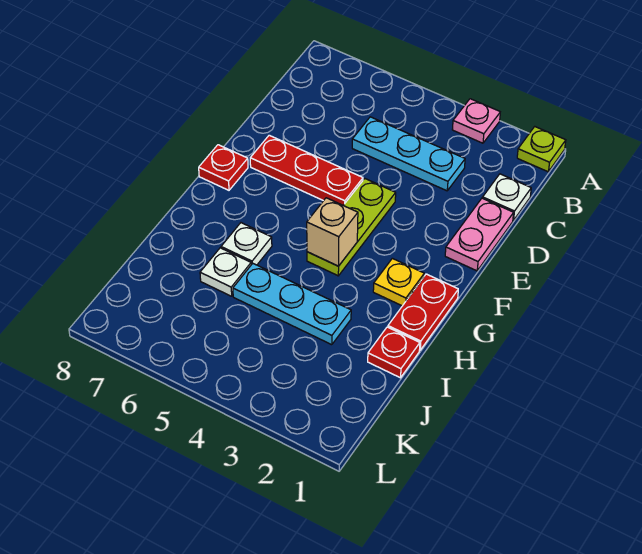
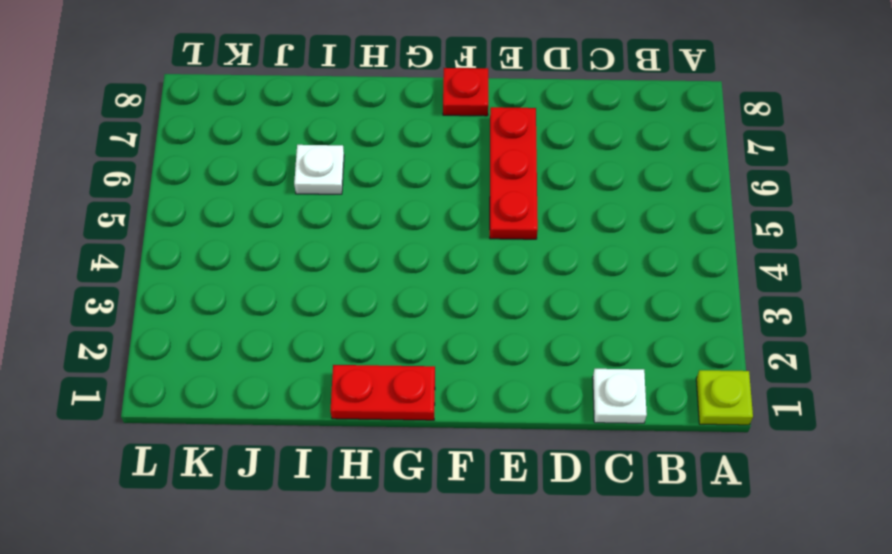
none -> pink plate A3 level 1
none -> cyan plate C3:C5 level 1
none -> pink plate D1:E1 level 1

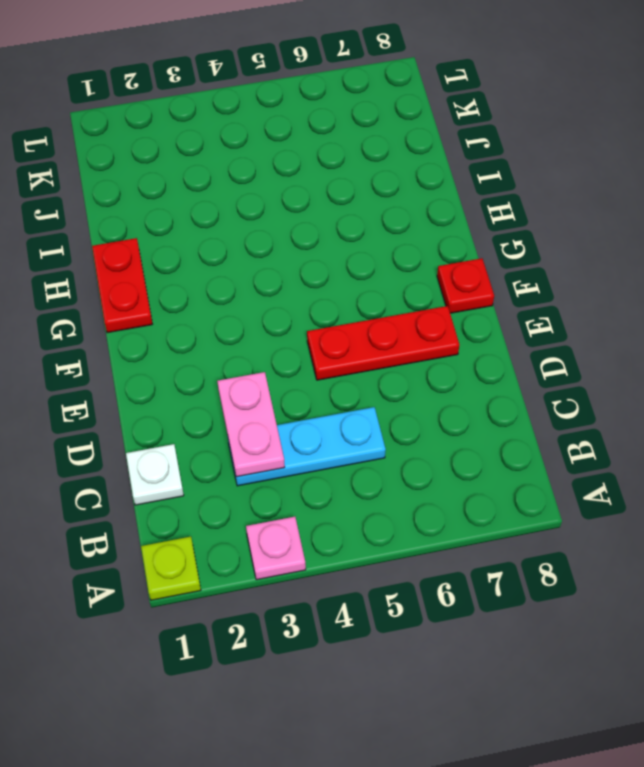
pink plate C3:D3 level 2 -> pink plate D1:E1 level 1
none -> lime plate E4:G4 level 1
none -> yellow plate G2 level 1
none -> white plate H6 level 1

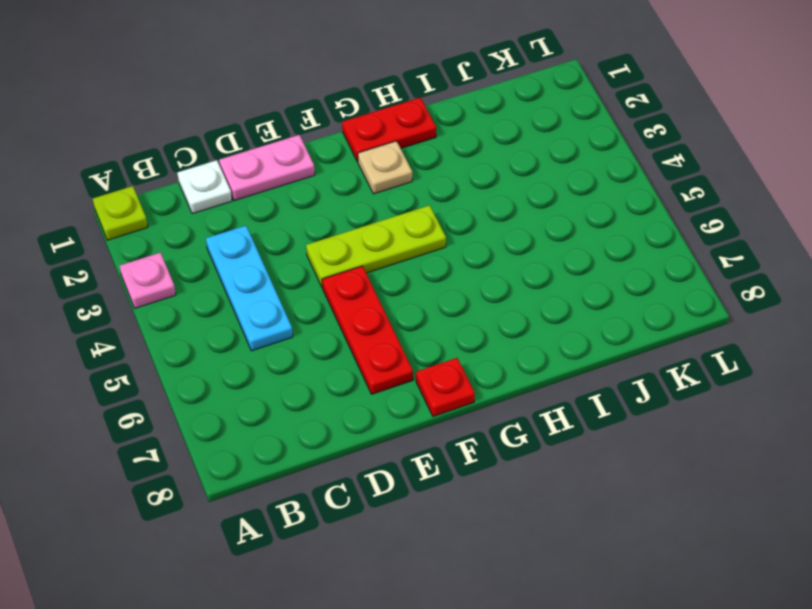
tan plate G2 level 1 -> yellow plate G2 level 1
none -> white plate H6 level 1
none -> red plate I1 level 1
none -> cyan plate I3:I5 level 1

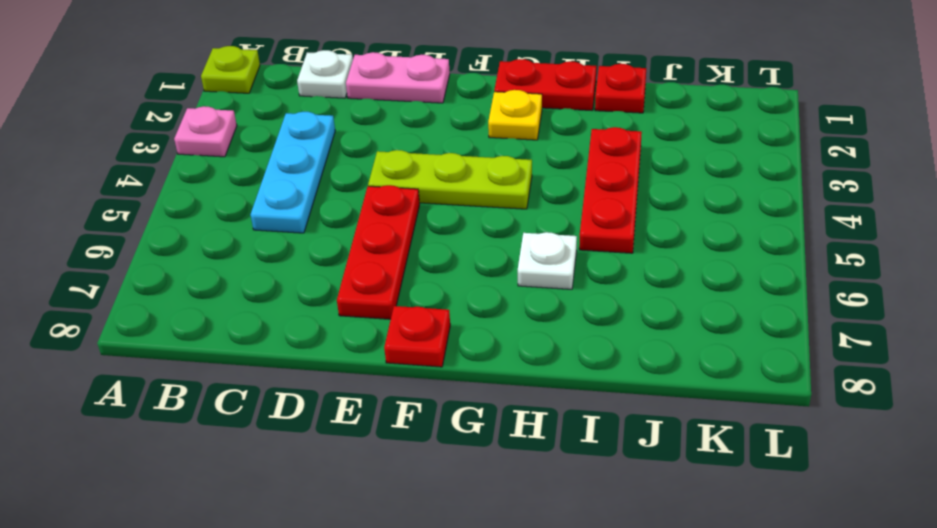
red plate I3:I5 level 1 -> cyan plate I3:I5 level 1
none -> white plate I6 level 1
none -> tan brick G4 level 2

